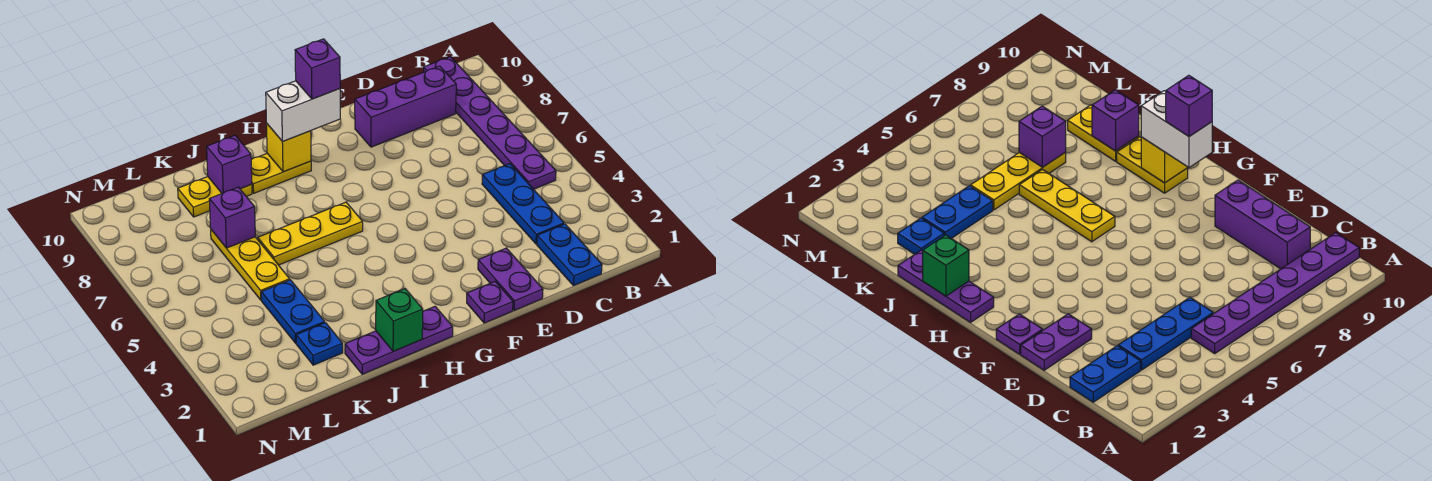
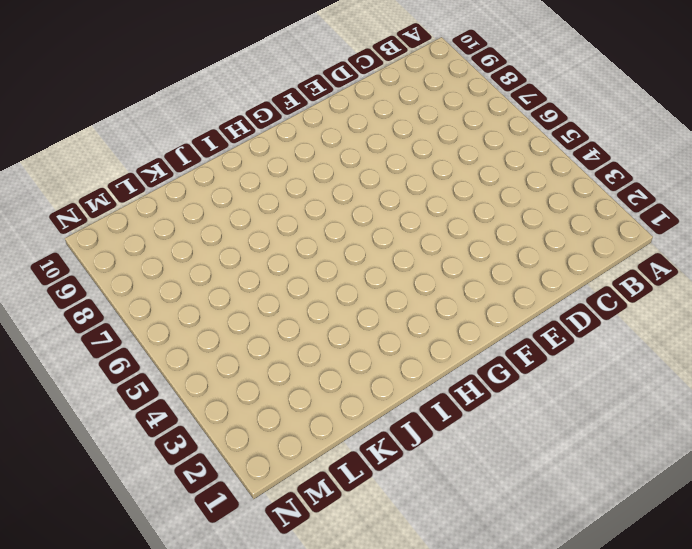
none -> purple plate B5:B10 level 1
none -> blue plate C1:C2 level 1
none -> blue plate C3:C5 level 1

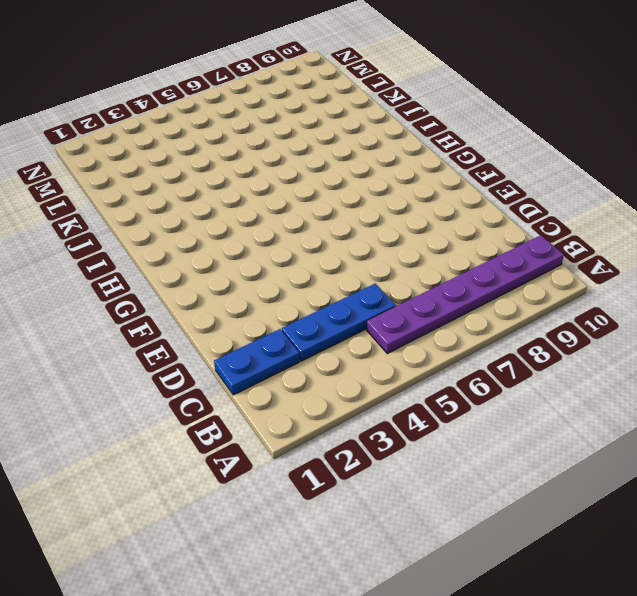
none -> purple brick C9:E9 level 1
none -> purple plate E1:E2 level 1
none -> purple plate F1 level 1

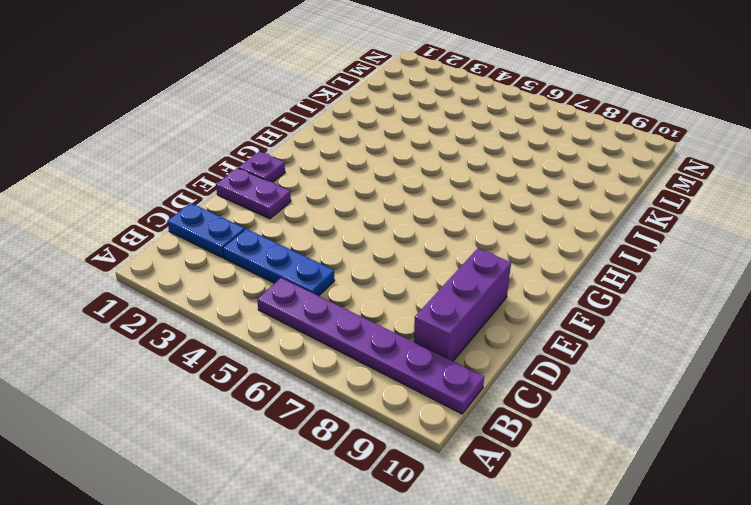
none -> purple plate H1:J1 level 1
none -> yellow plate H6:J6 level 1
none -> yellow plate H9:I9 level 1

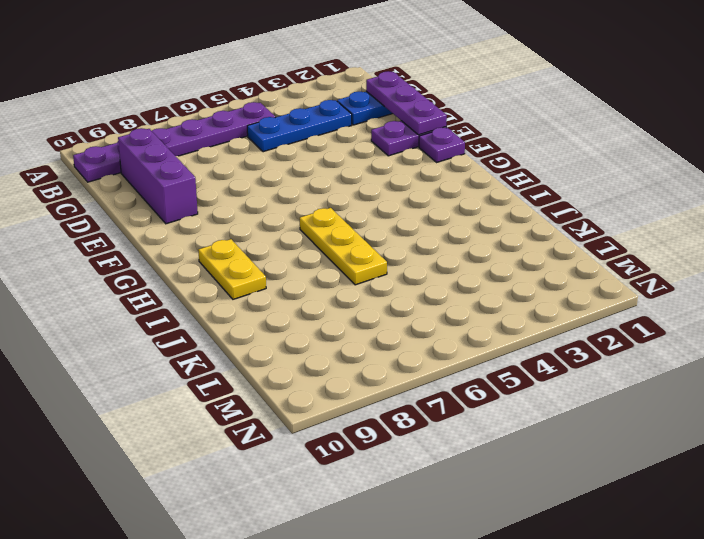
purple plate C1:E1 level 2 -> purple plate H1:J1 level 1
none -> yellow plate J9:K9 level 1
none -> blue plate K2 level 1
none -> blue plate K3:K4 level 1

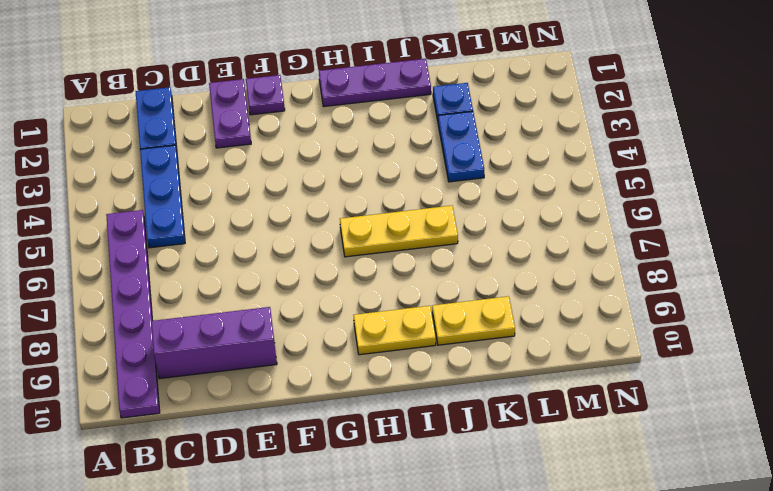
none -> yellow plate K5:K7 level 1
none -> yellow brick H9 level 2
none -> green brick I1 level 2

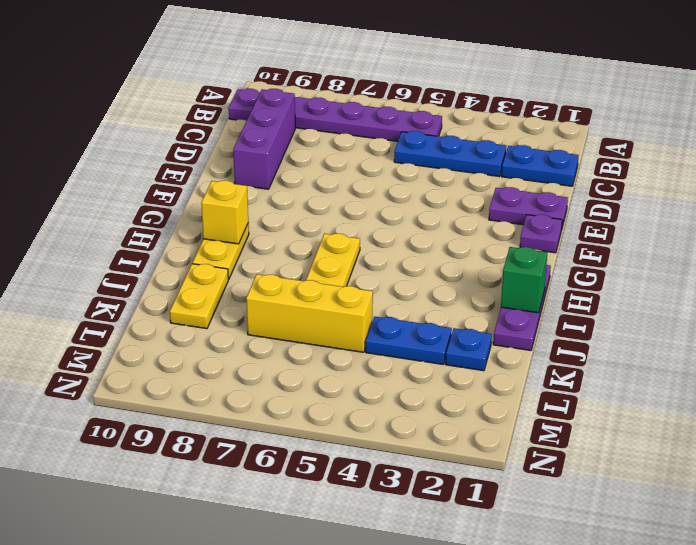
yellow brick K5:K7 level 1 -> yellow plate K5:K7 level 1
none -> purple brick J9 level 2
none -> purple brick K7 level 2
none -> white brick G9:H9 level 3

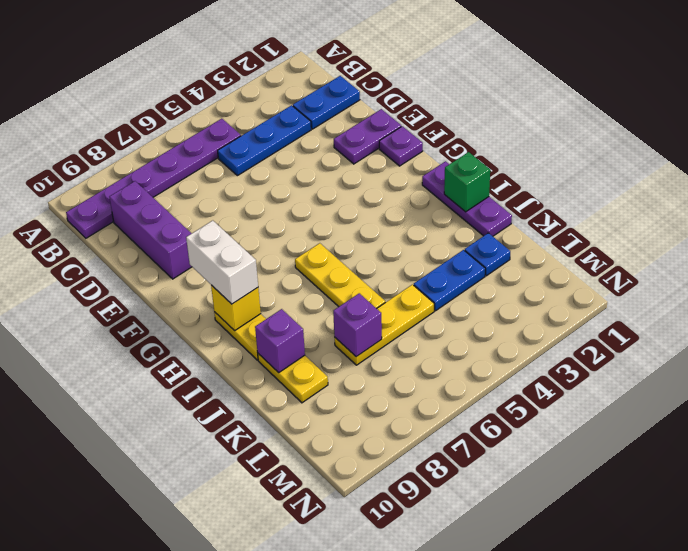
none -> purple brick G9 level 4

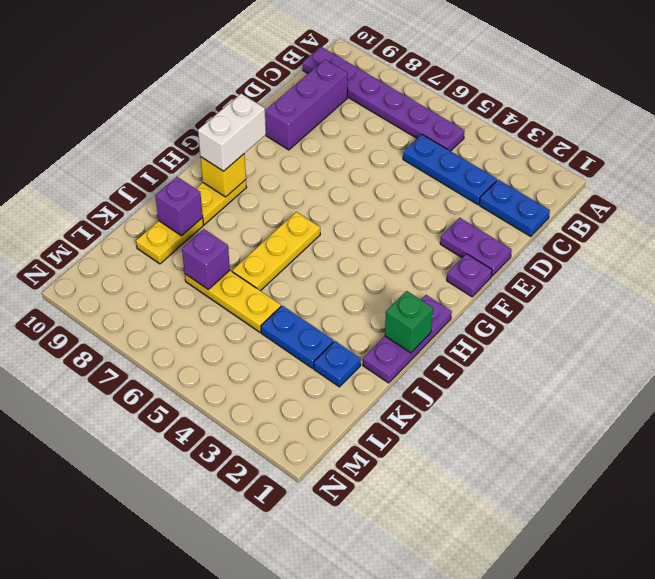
none -> purple brick G9 level 4

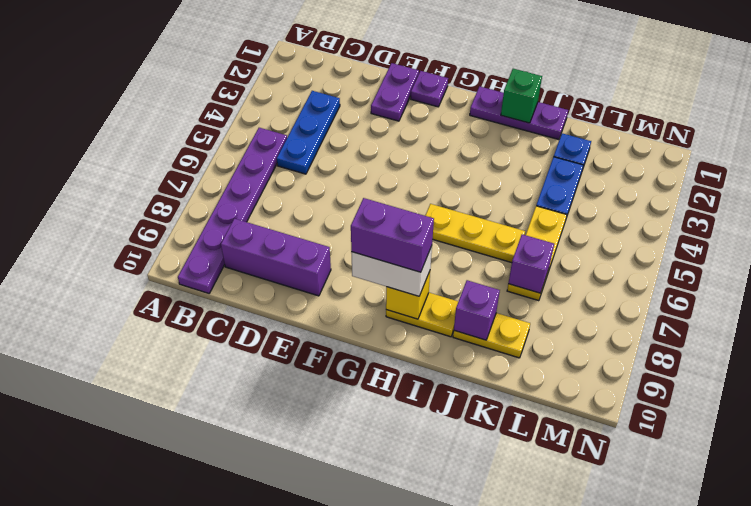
purple brick G9:H9 level 4 -> purple brick G9 level 4
none -> blue plate C1:C2 level 1

